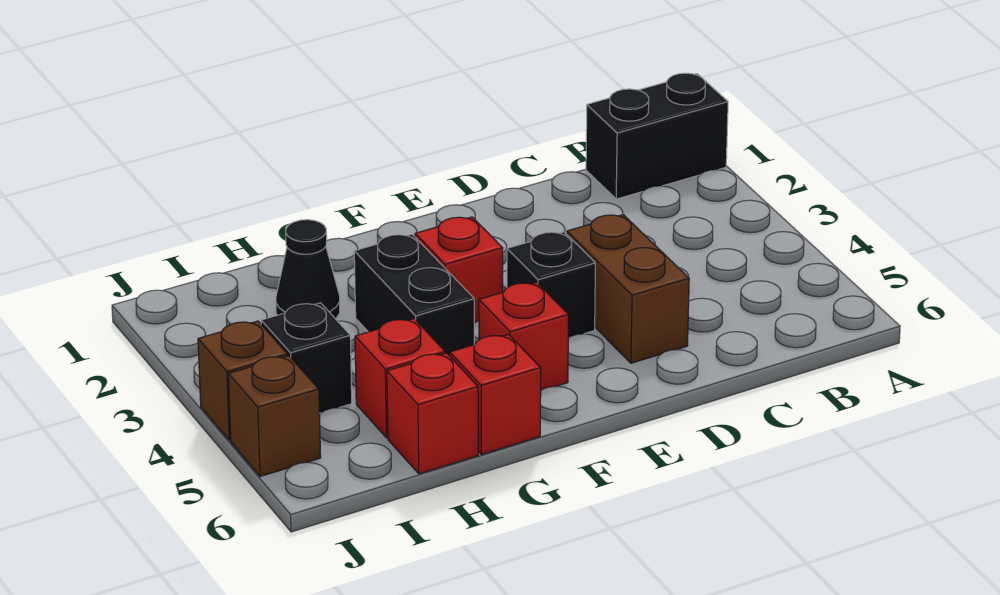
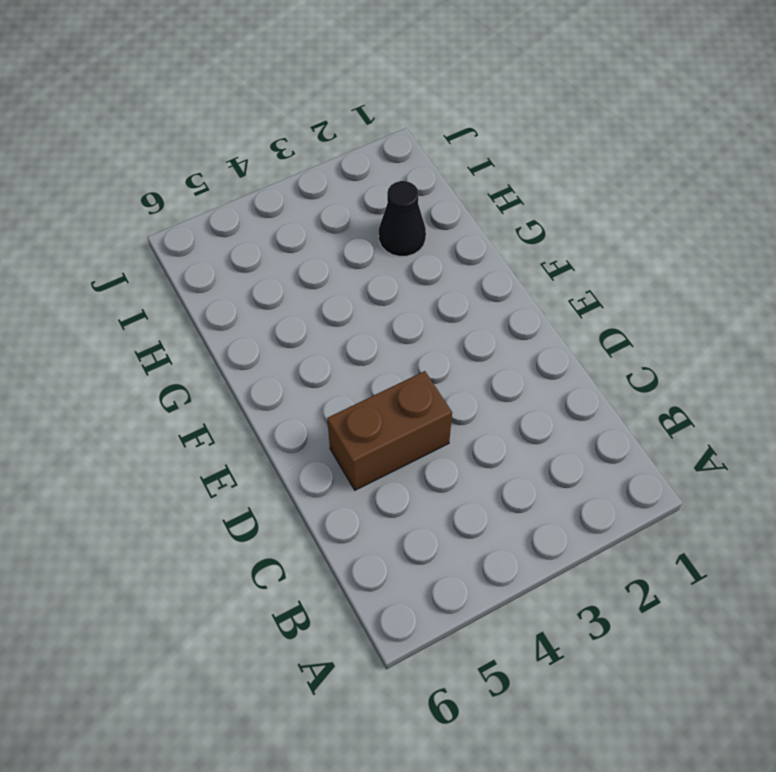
none -> black brick A1:B1 level 1
none -> black brick E4 level 1
none -> red brick F3 level 1

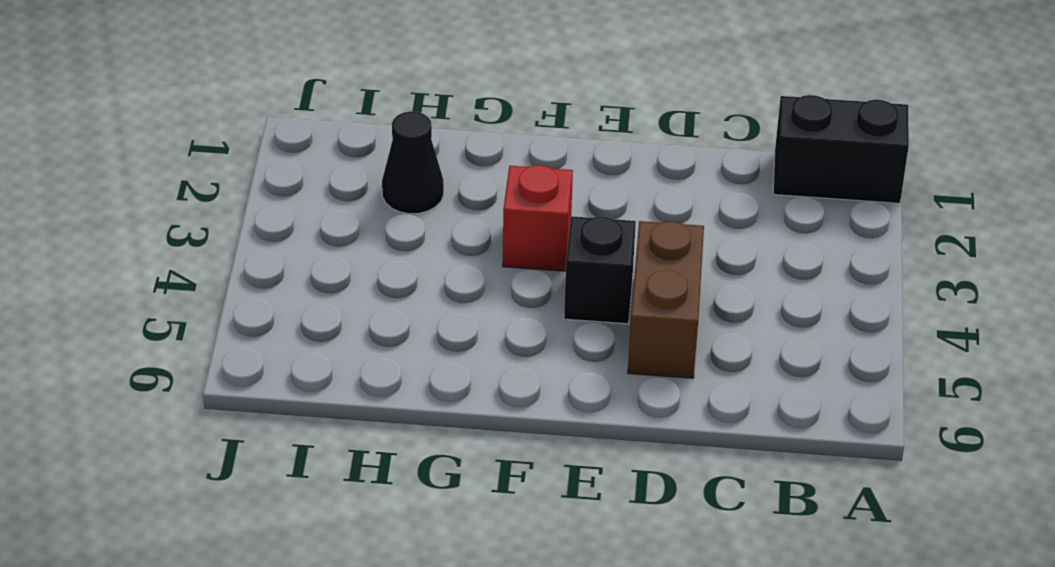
none -> red brick F5 level 1
none -> black brick G3:G4 level 1
none -> red brick G6 level 1

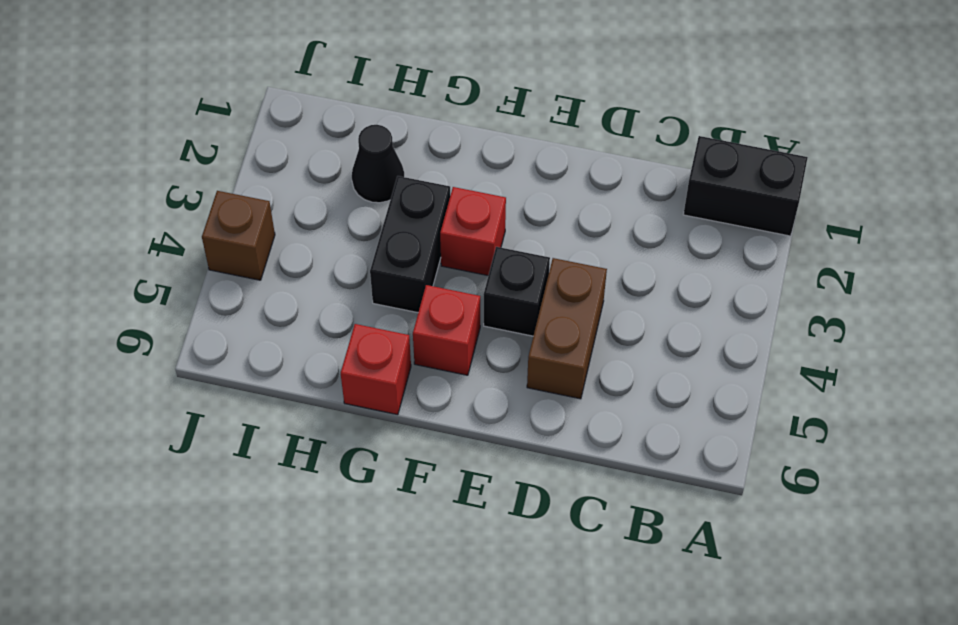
none -> red brick H5 level 1
none -> red brick H6 level 1
none -> black brick I4 level 1

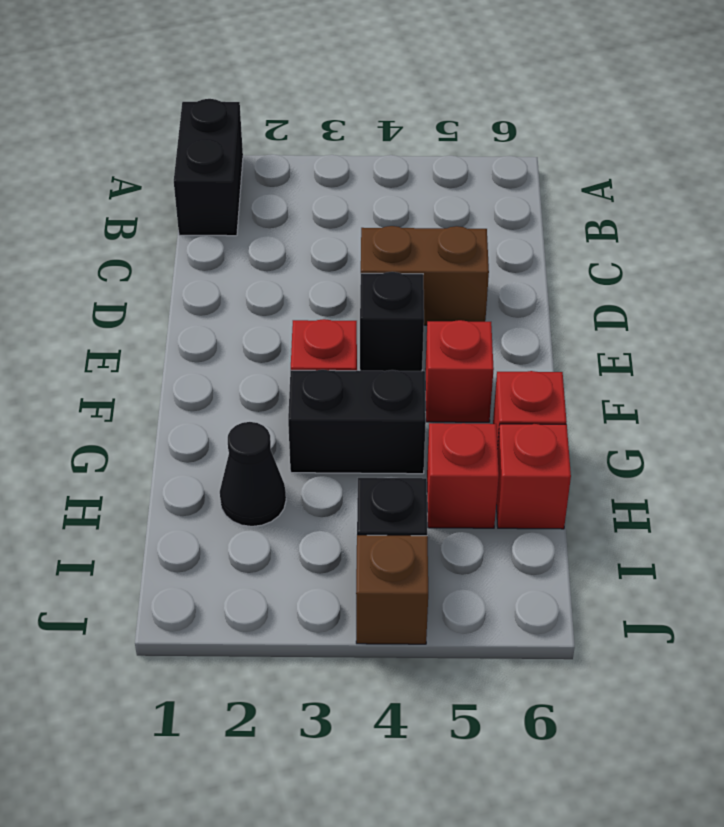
none -> brown brick J5 level 1

